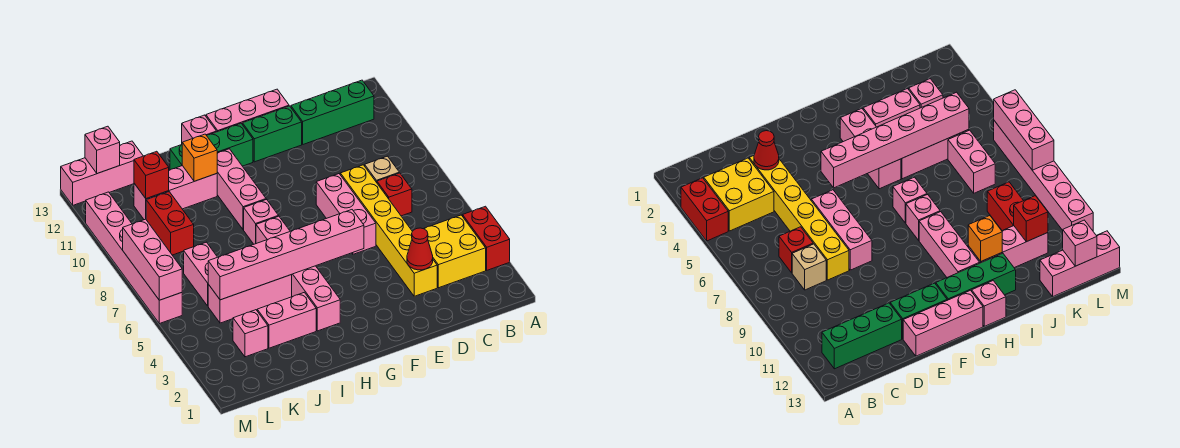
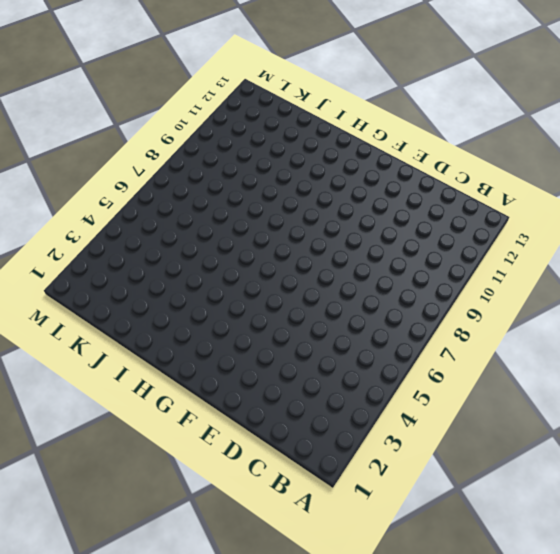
none -> red brick A3:A4 level 1
none -> yellow brick B3:C4 level 1
none -> green brick B12:D12 level 1

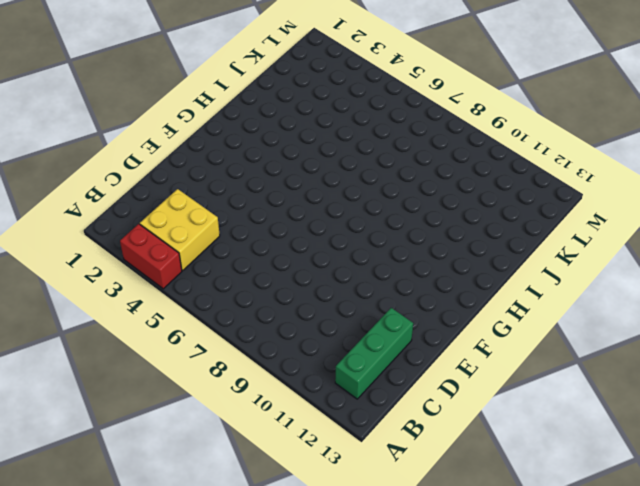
none -> red brick C7 level 1
none -> tan brick C8 level 1
none -> yellow brick D3:D8 level 1

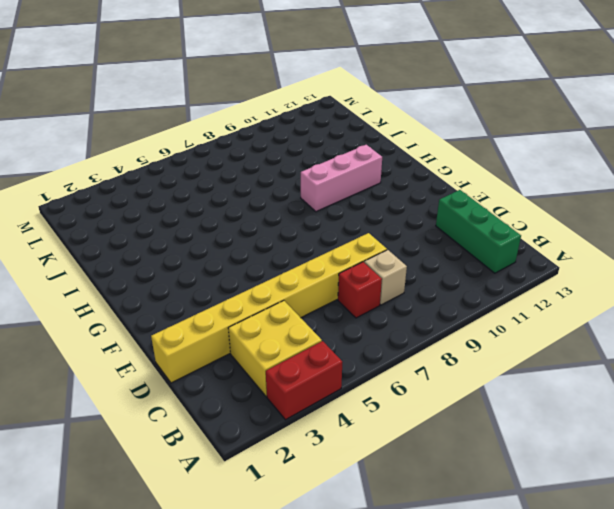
yellow brick D1:D8 level 1 -> yellow brick D3:D8 level 1
none -> pink brick E6:E8 level 1
none -> green brick E12:F12 level 1
none -> pink brick E13:G13 level 1

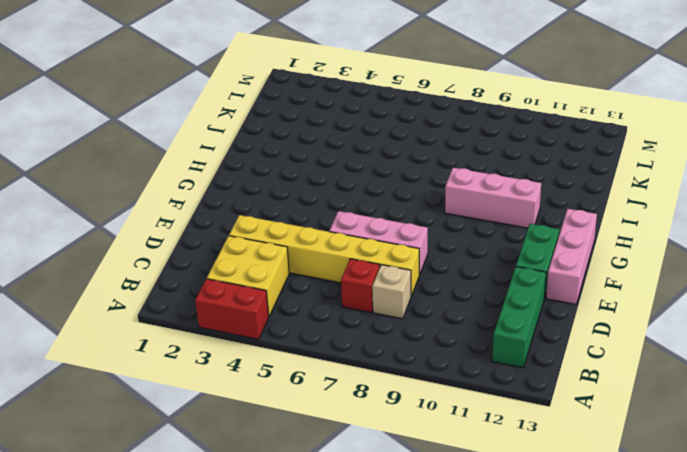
none -> green brick G12:I12 level 1
none -> pink brick H3:H5 level 1
none -> pink brick H7 level 1

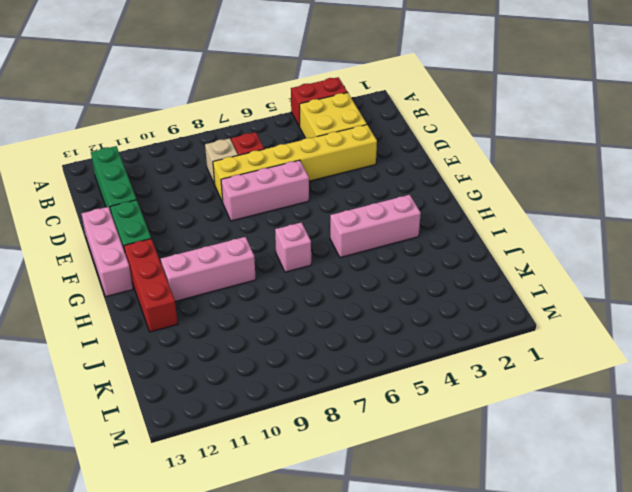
red brick G12:I12 level 1 -> green brick G12:I12 level 1
none -> pink brick H8 level 1
none -> pink brick H13 level 1
none -> pink brick I3:J3 level 1

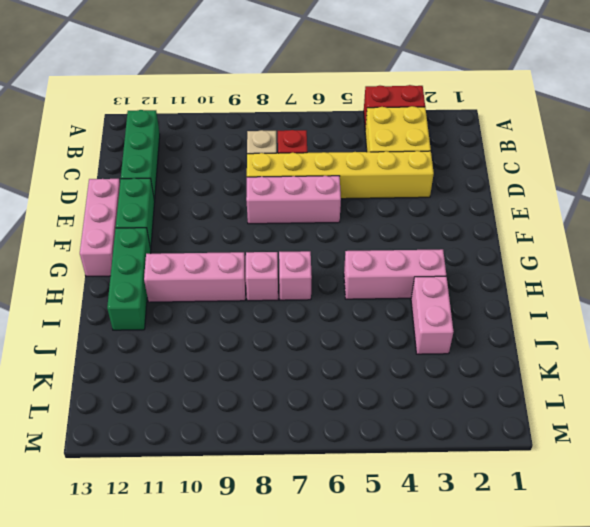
none -> pink brick H13 level 1
none -> pink brick I5:K5 level 1
none -> pink brick I11:K11 level 1

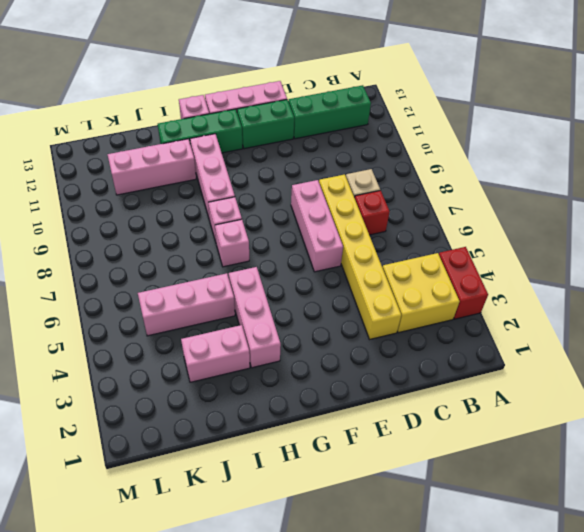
none -> pink brick K3 level 1
none -> pink brick K6:K7 level 1
none -> red brick K9:K10 level 1

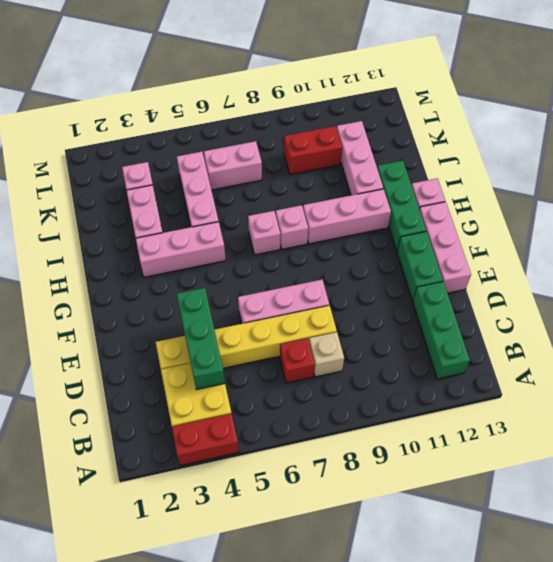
green brick C4:E4 level 2 -> none
none -> pink brick K13:M13 level 1
none -> pink brick M6:M11 level 1
none -> red cone D3 level 2

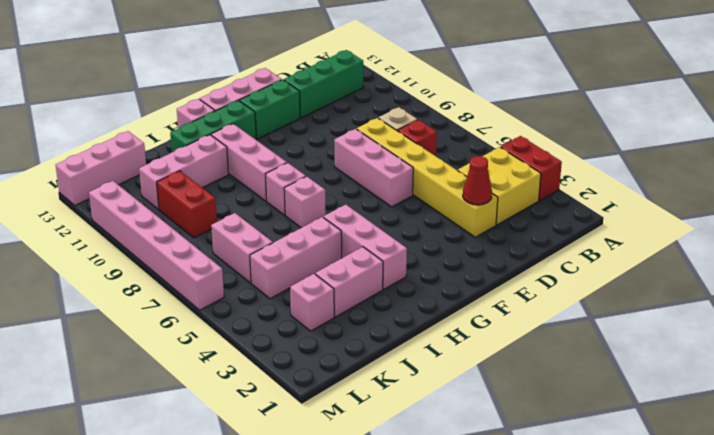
none -> pink brick F5:K5 level 2
none -> orange brick I11 level 2
none -> red brick K11 level 2

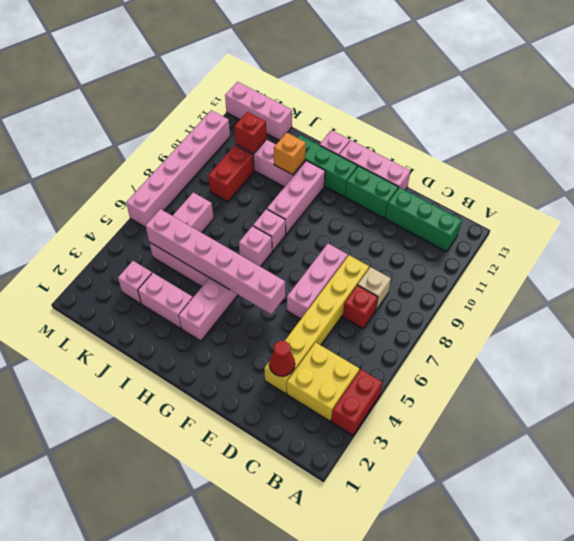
none -> pink brick L13 level 2
none -> pink brick M6:M8 level 2

